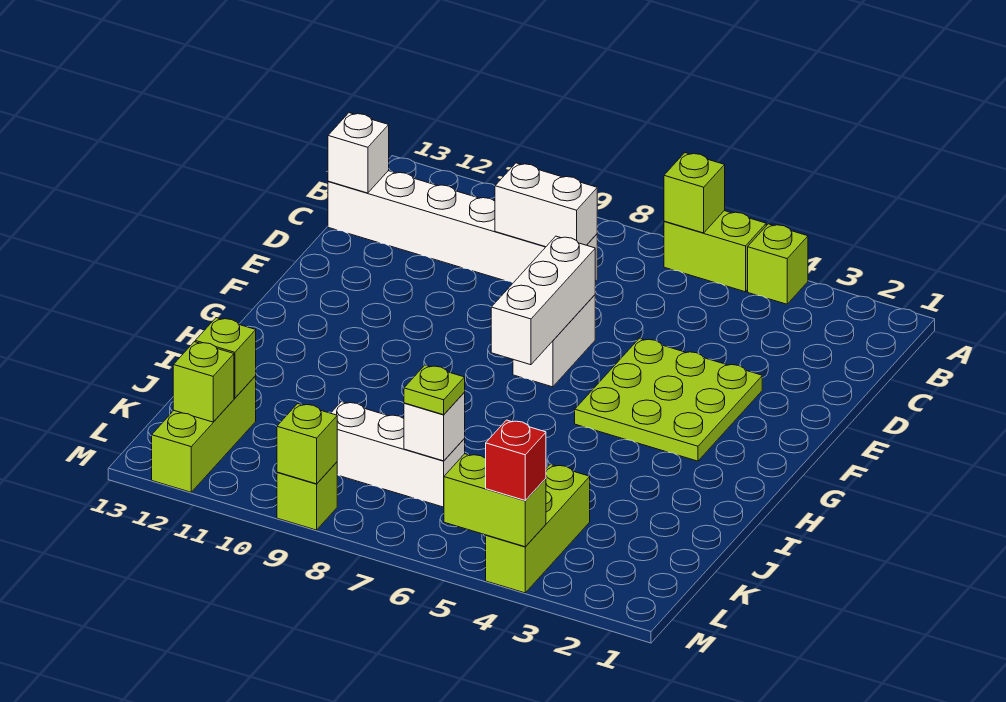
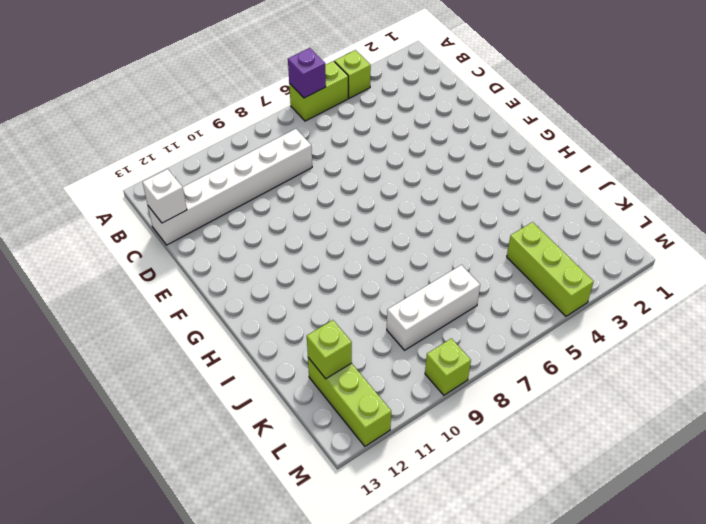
purple brick A6 level 2 -> lime brick A6 level 2
none -> lime plate E3:G5 level 1
none -> white brick E7:F7 level 1
none -> white brick C8:C9 level 2

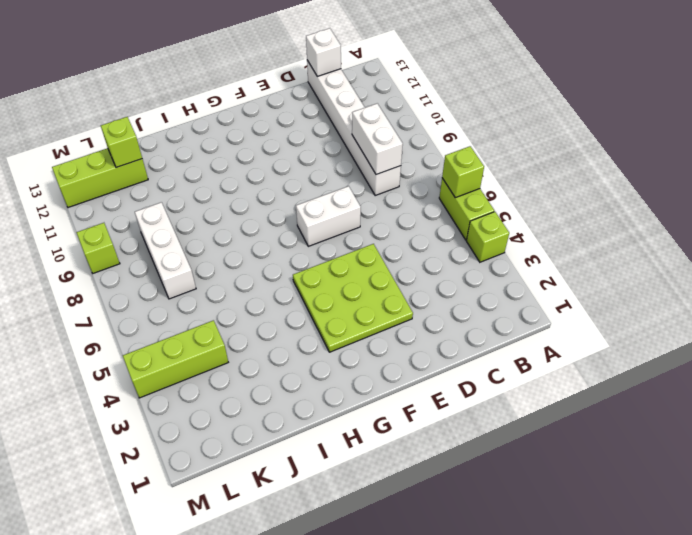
none -> white brick E7:G7 level 2
none -> white brick K7 level 2
none -> lime brick L12 level 2

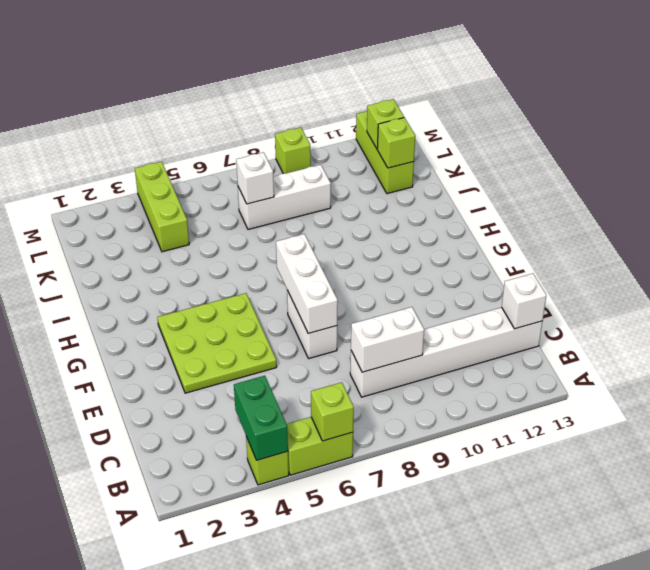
green brick A4:B4 level 2 -> none
none -> lime brick M4:M5 level 2
none -> lime brick M9 level 2
none -> lime plate K7 level 3

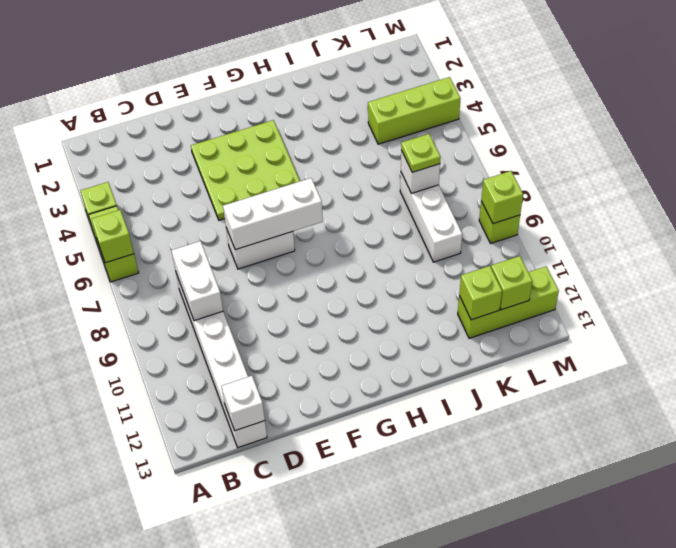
none -> lime brick M4:M5 level 2
none -> red brick M4 level 3

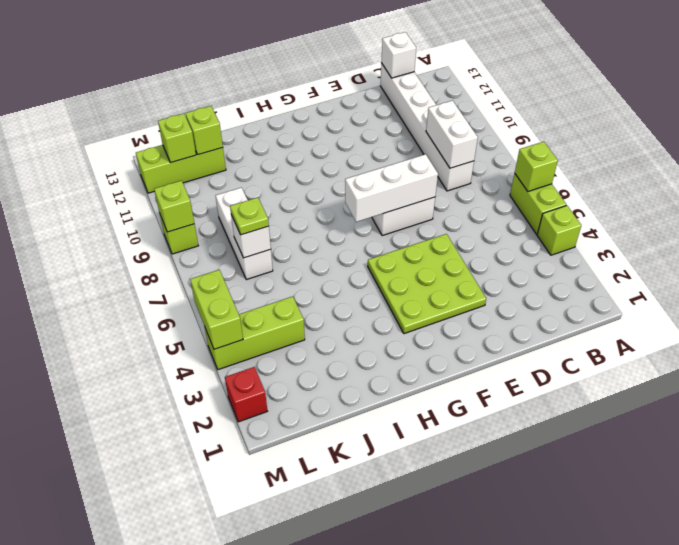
red brick M2 level 1 -> red brick M4 level 3

